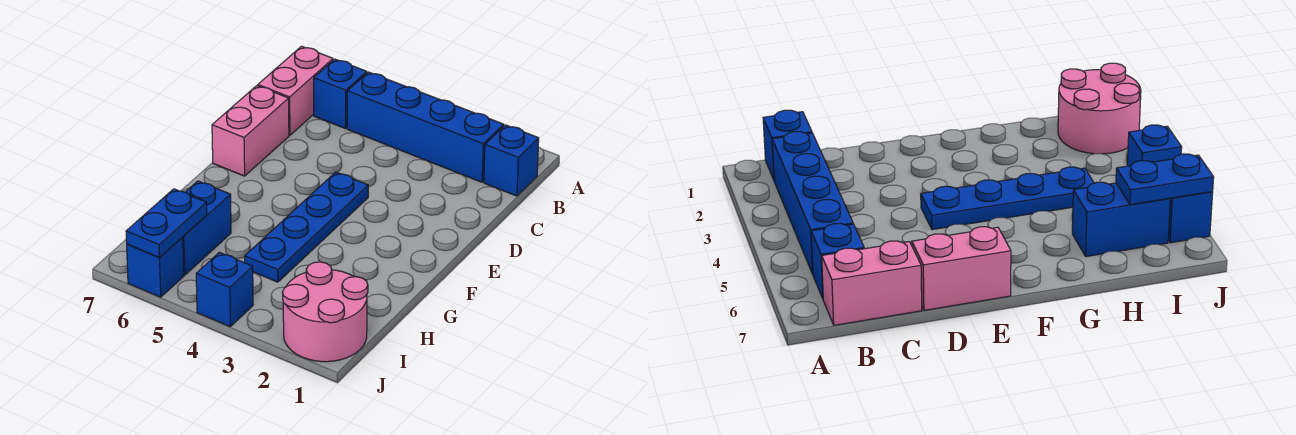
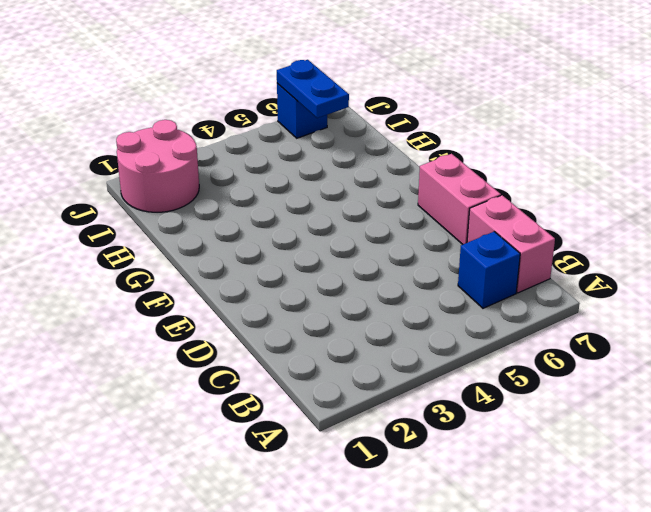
none -> blue brick B1 level 1
none -> blue brick B2:B5 level 1

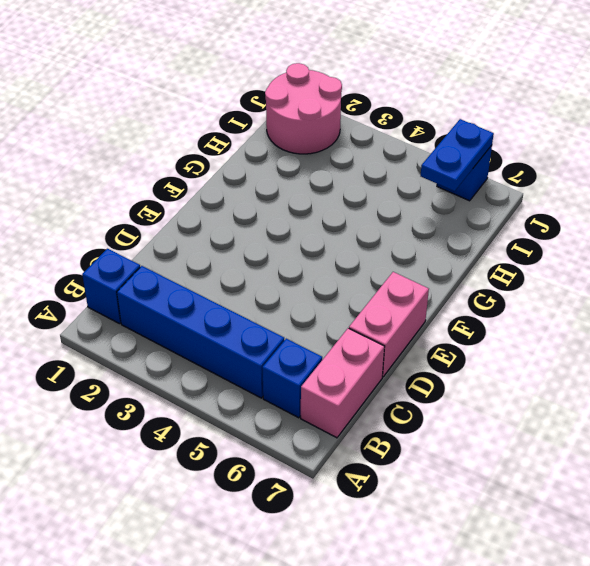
none -> blue plate E4:H4 level 1
none -> blue brick H6:I6 level 1

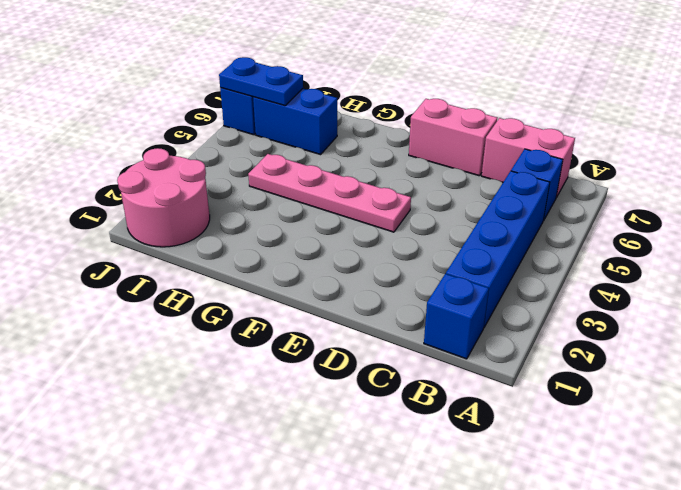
pink plate E4:H4 level 1 -> blue plate E4:H4 level 1
none -> blue brick J4 level 1

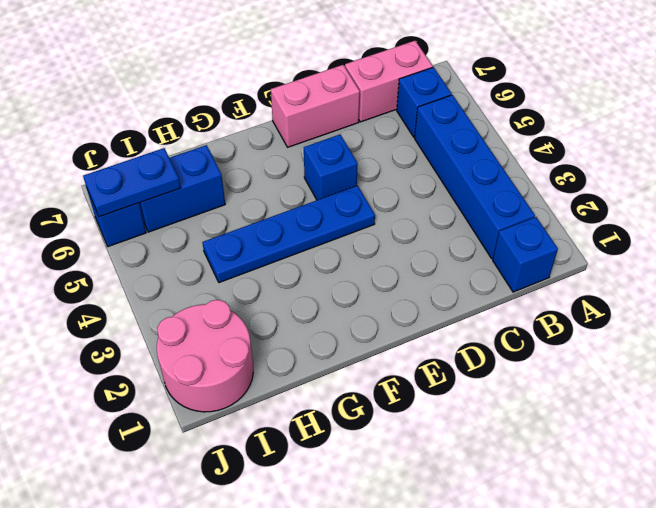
blue brick E5 level 1 -> blue brick J4 level 1

